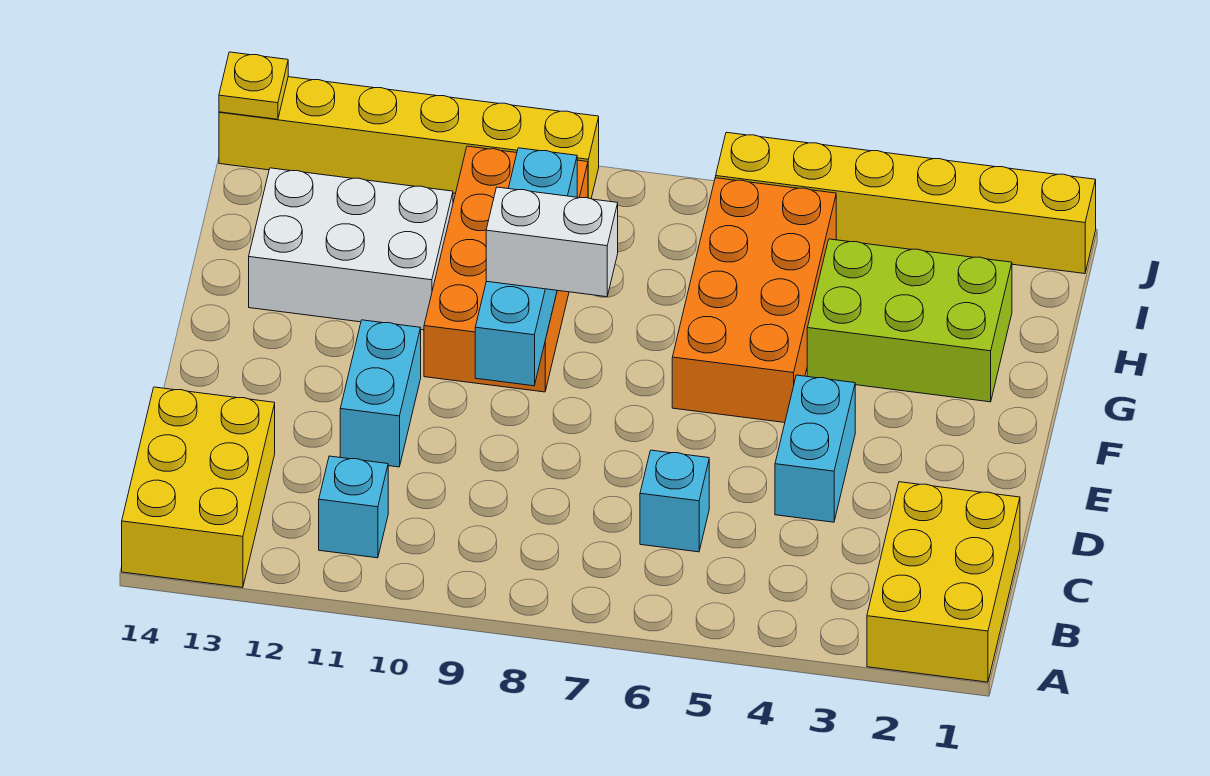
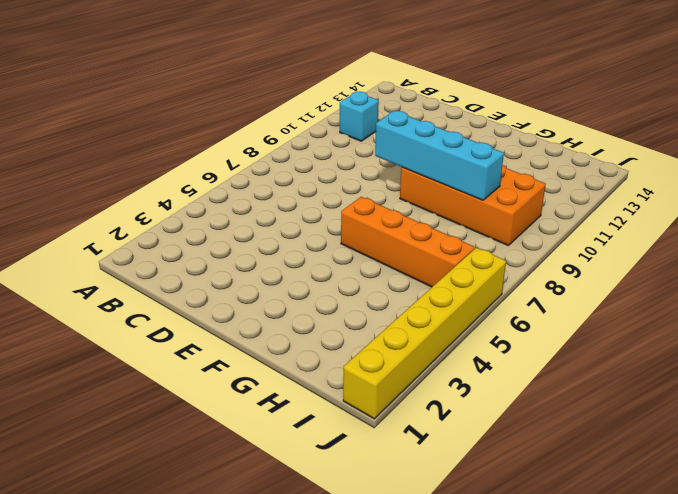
orange brick F6:I6 level 1 -> orange brick F5:I6 level 1
none -> yellow brick A1:C2 level 1
none -> yellow brick A13:C14 level 1
none -> cyan brick C6 level 1

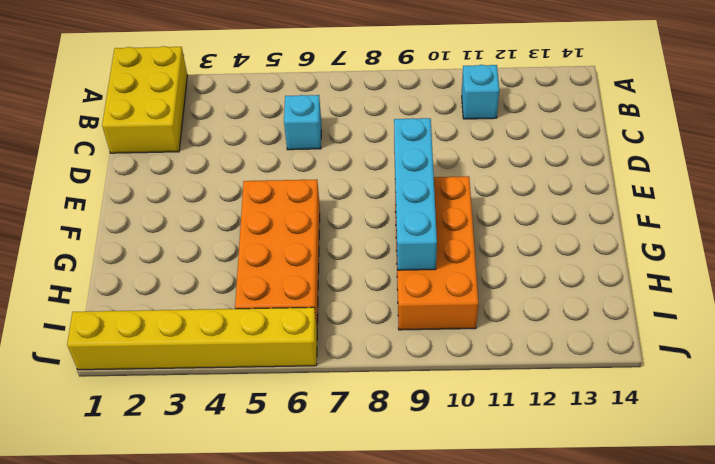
none -> yellow brick A13:C14 level 1
none -> cyan brick D4:E4 level 1
none -> cyan brick D11:E11 level 1

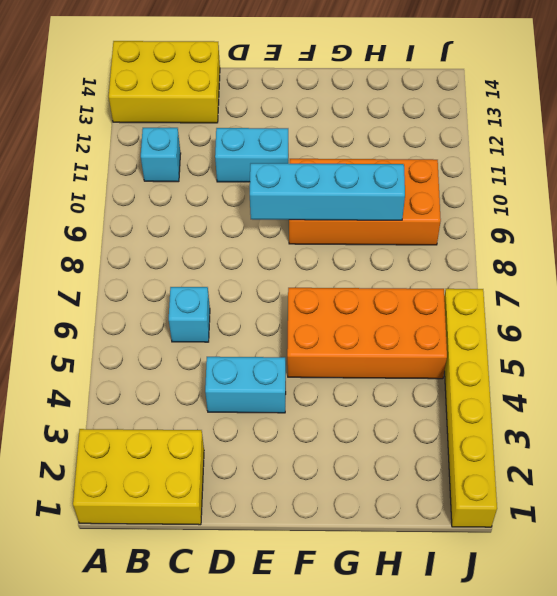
none -> lime brick G2:H4 level 1
none -> white brick G11:H13 level 1
none -> yellow brick J9:J14 level 1

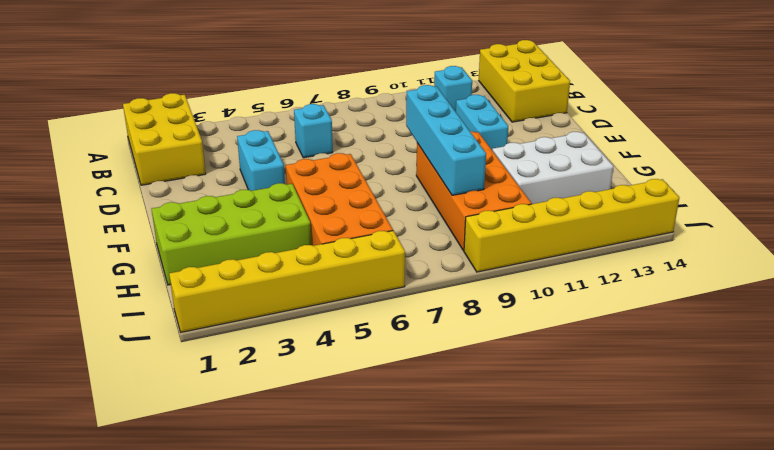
lime brick G1:H4 level 1 -> lime brick G2:H4 level 1
none -> yellow plate J14 level 2
none -> white brick F8:F9 level 3

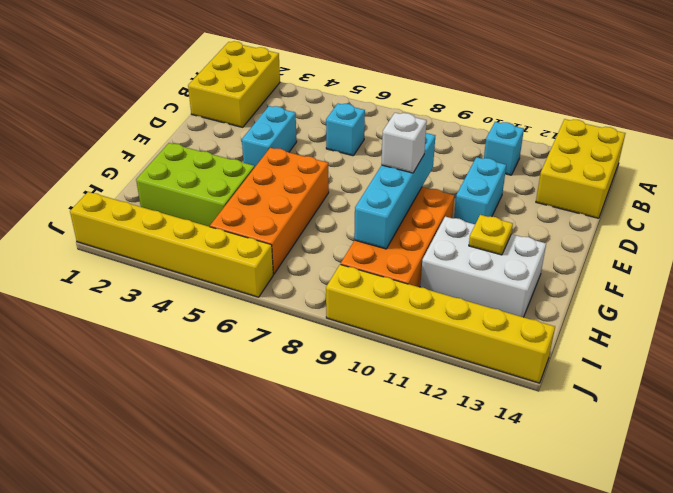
white brick F9 level 3 -> white brick F8:F9 level 3
yellow plate G12 level 2 -> yellow plate J14 level 2

